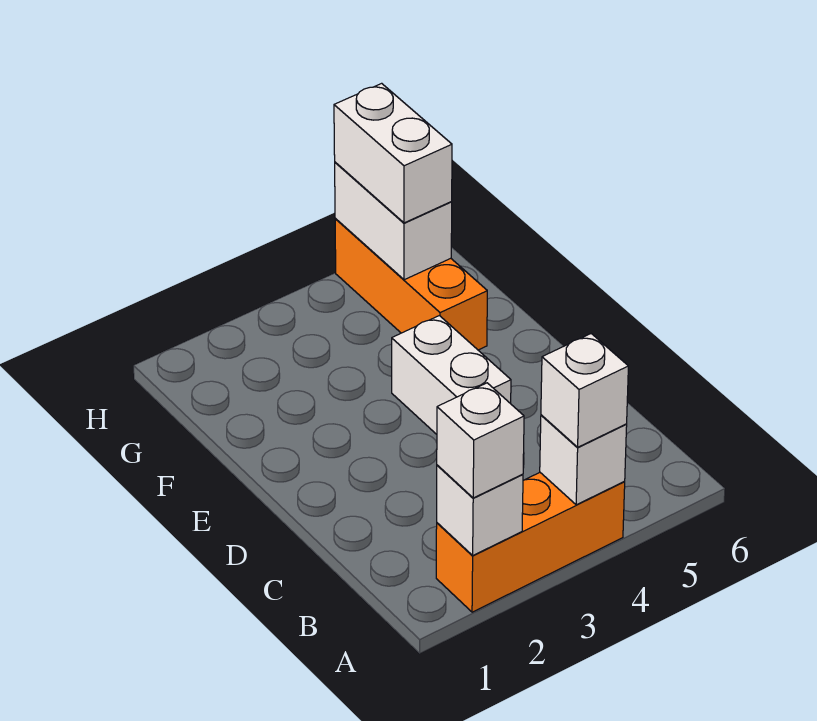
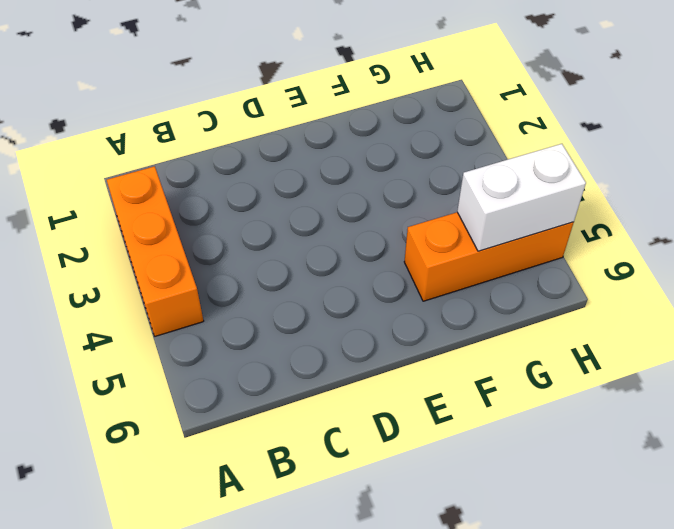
none -> white brick D4:E4 level 1
none -> white brick A2 level 2

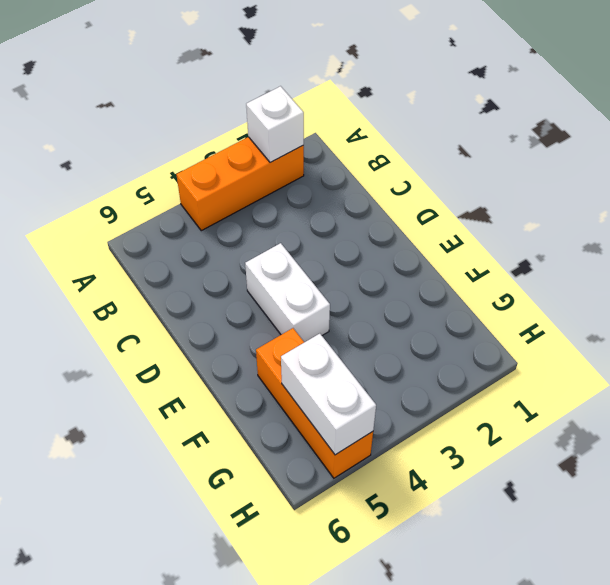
none -> white brick A4 level 2
none -> white brick A2 level 3

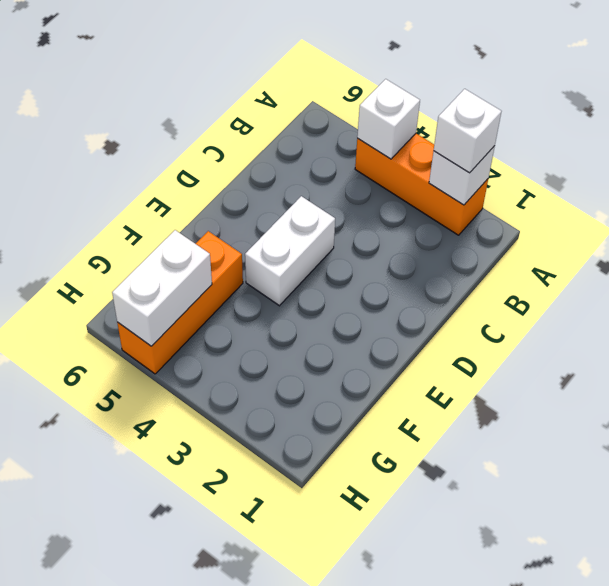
none -> white brick A4 level 3
none -> white brick G5:H5 level 3

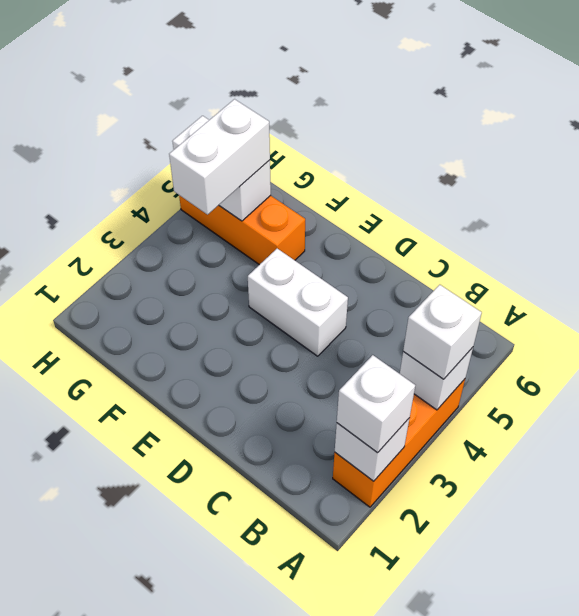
white brick G4:G5 level 3 -> white brick G5:H5 level 3

